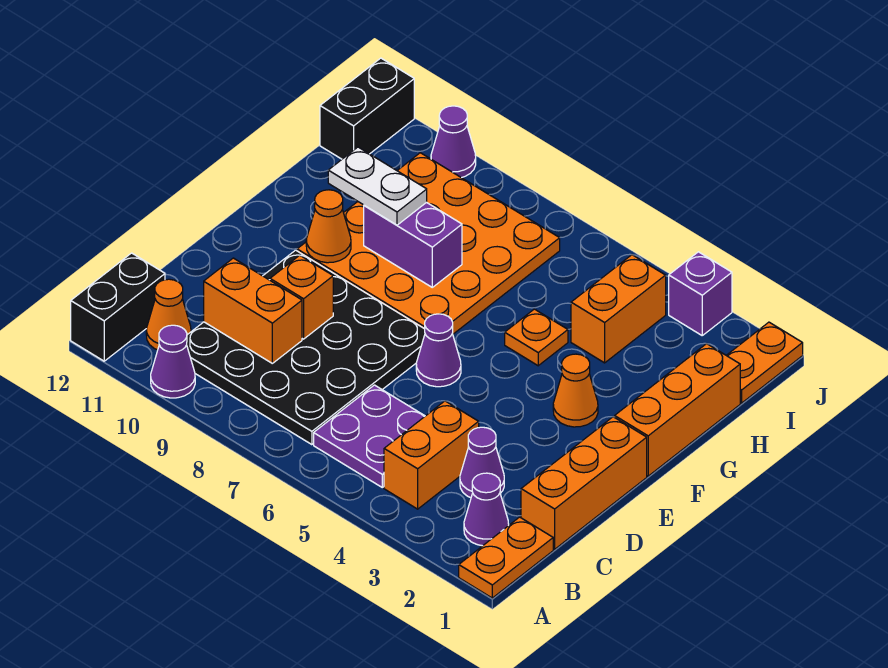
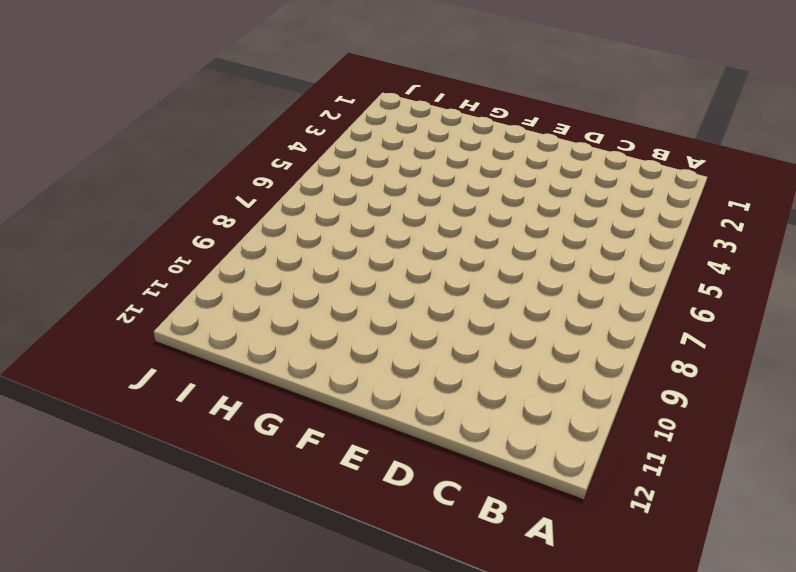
none -> orange plate A1:B1 level 1
none -> purple cone A10 level 1
none -> black brick A12:B12 level 1

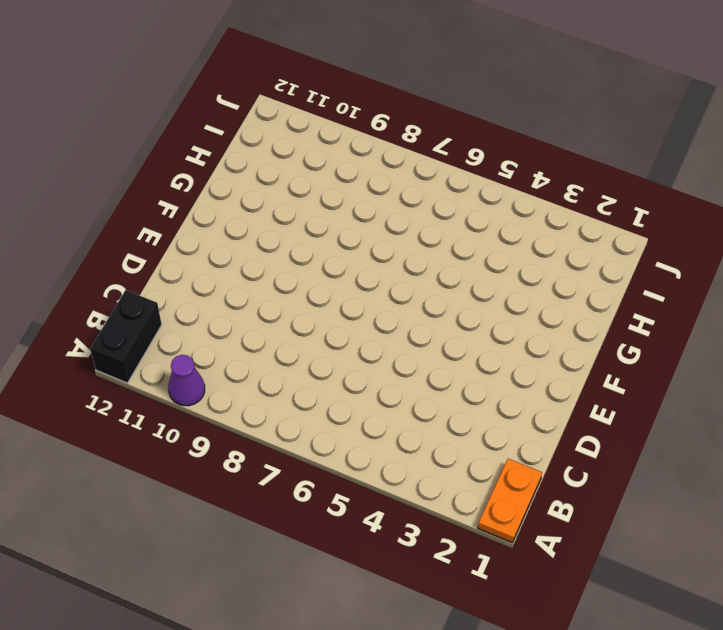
none -> purple cone B2 level 1
none -> orange brick B4:C4 level 1
none -> purple plate B5:C6 level 1

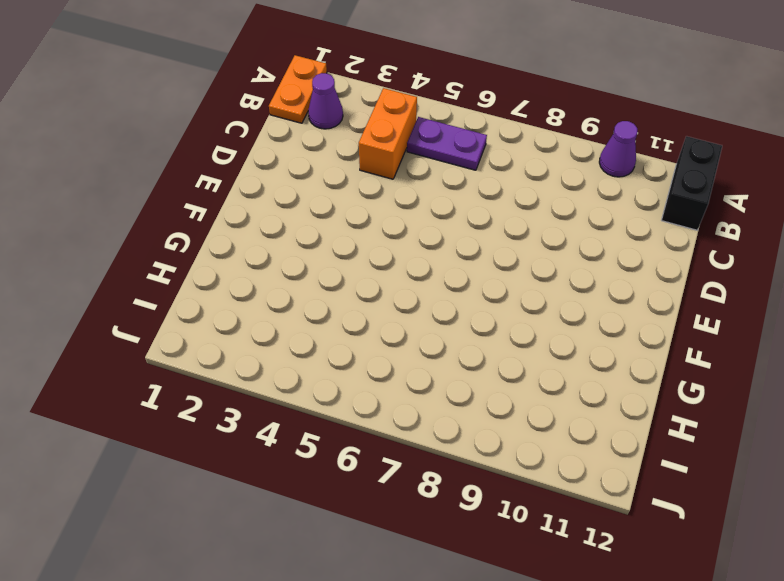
purple plate B5:B6 level 1 -> purple plate B5:C6 level 1
none -> black plate B7:E10 level 1
none -> orange cone B11 level 1
none -> orange brick C1:E1 level 1

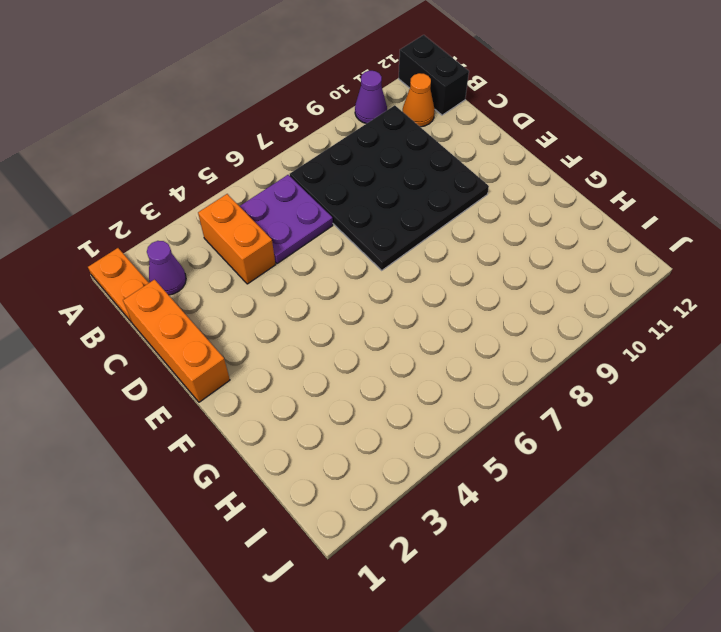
none -> purple cone C3 level 1
none -> purple cone E6 level 1
none -> orange brick F1:H1 level 1

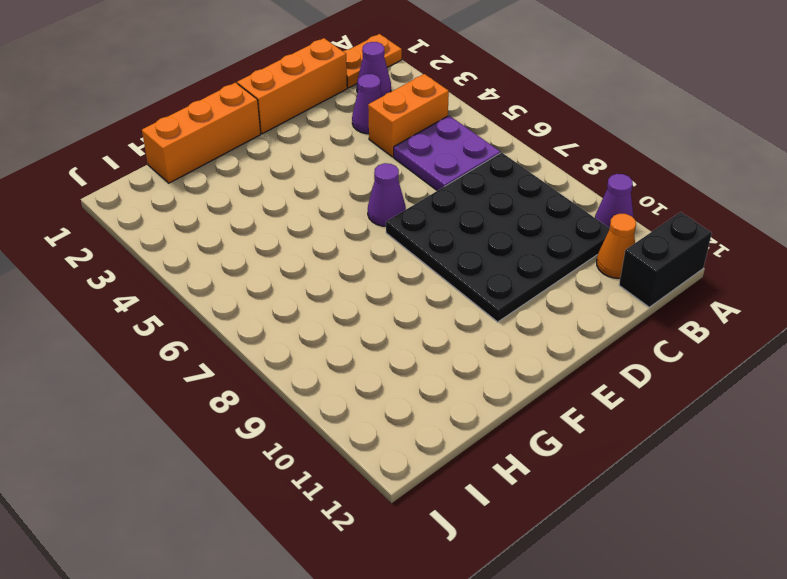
none -> orange cone F3 level 1
none -> orange plate F7:I10 level 1
none -> orange plate G5 level 1

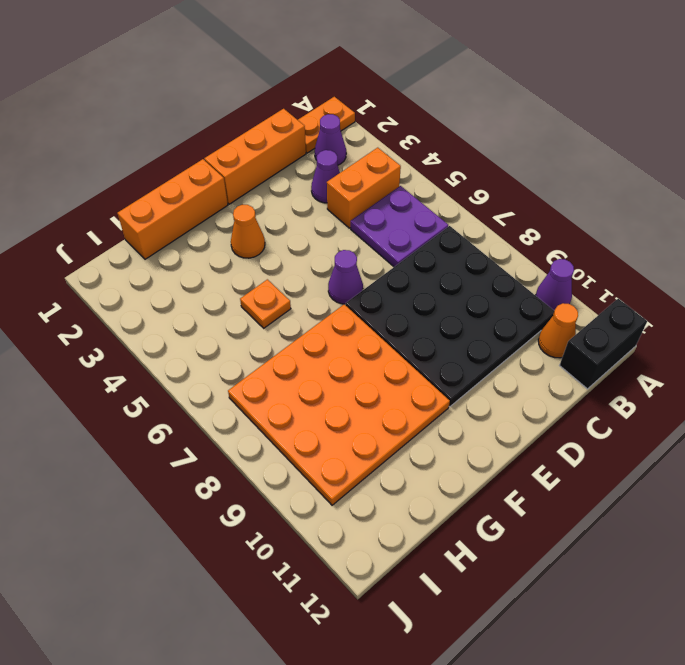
none -> orange brick H4:I4 level 1
none -> orange plate I1:J1 level 1
none -> black brick I12:J12 level 1

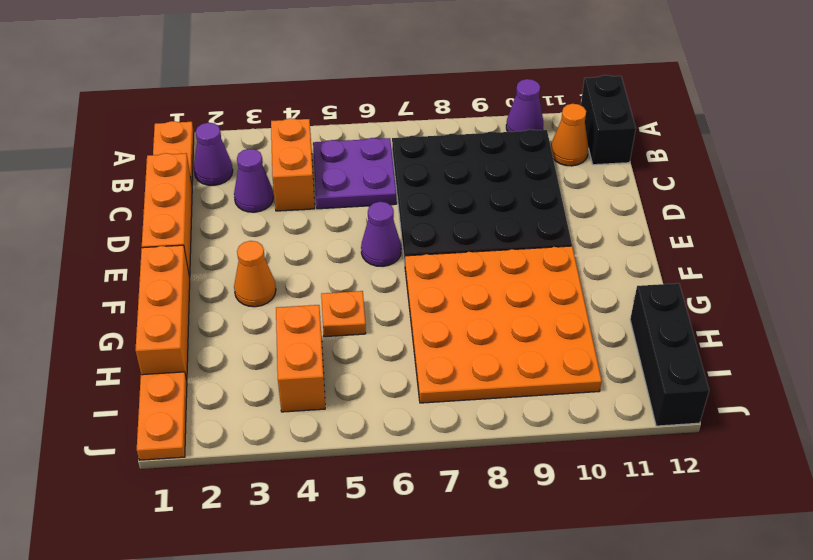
black brick H12:J12 level 1 -> black brick I12:J12 level 1
none -> purple brick J3 level 1
none -> purple cone J10 level 1
none -> orange brick C9:C10 level 2

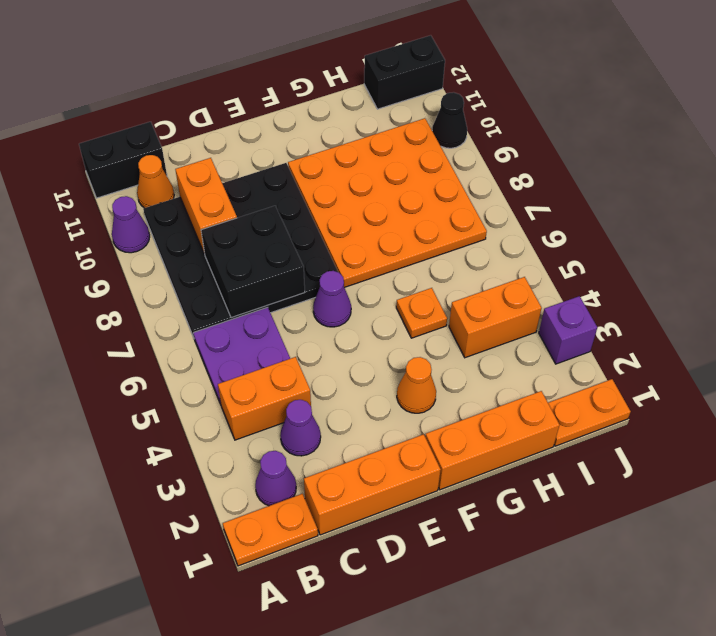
black brick C7:D8 level 2 -> none
black cone J10 level 1 -> purple cone J10 level 1
none -> orange brick D9 level 2
none -> orange cone F10 level 2
none -> purple brick G8:G9 level 2

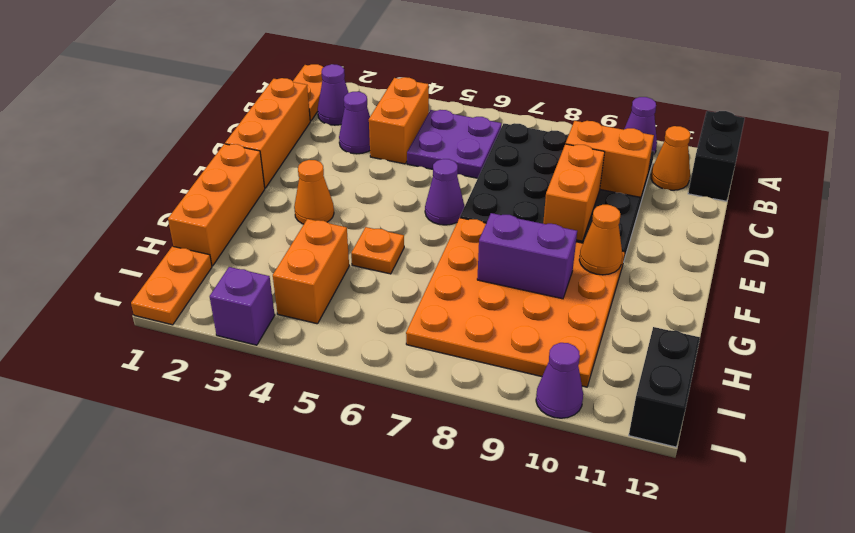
orange brick D9:E9 level 2 -> orange brick D9 level 2
none -> white plate G9:G10 level 3

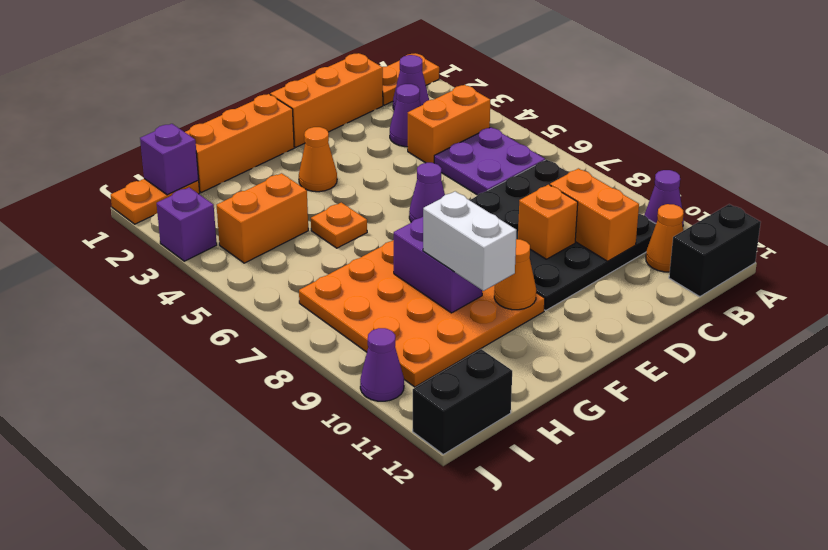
white brick G9:G10 level 3 -> white plate G9:G10 level 3
purple brick I1 level 2 -> none

